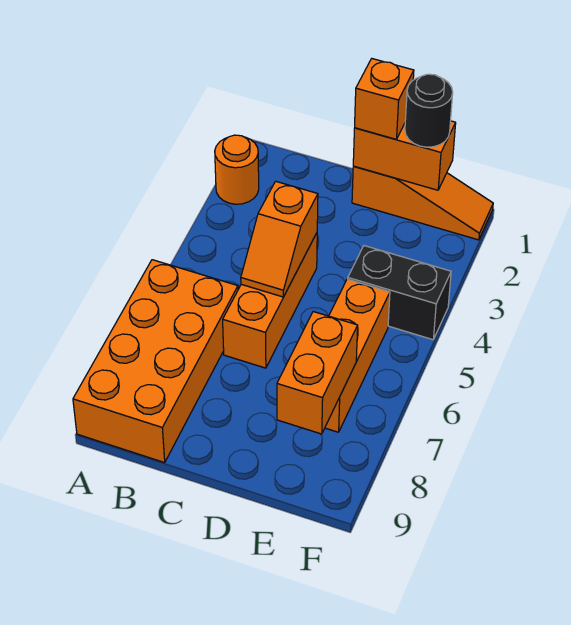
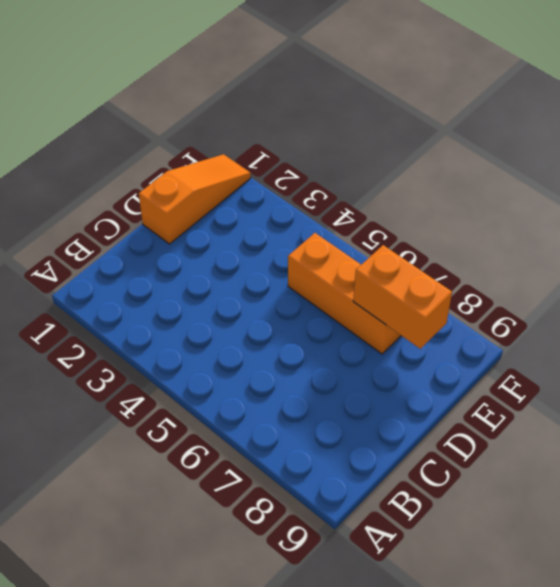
none -> orange round brick A2 level 1
none -> orange brick A6:B9 level 1

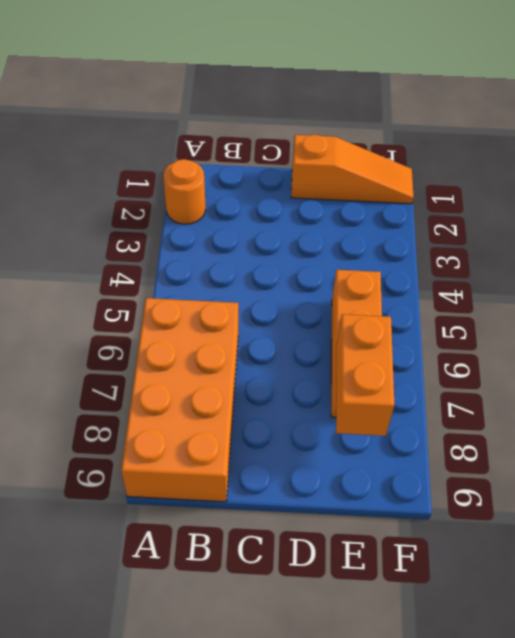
none -> orange brick C4:C6 level 1
none -> black brick E4:F4 level 1

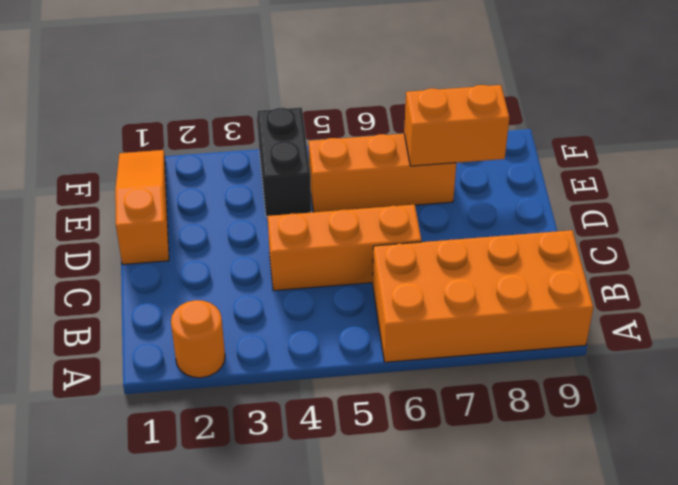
none -> orange slope C4:C5 level 2 top 4
none -> orange brick D1:E1 level 2

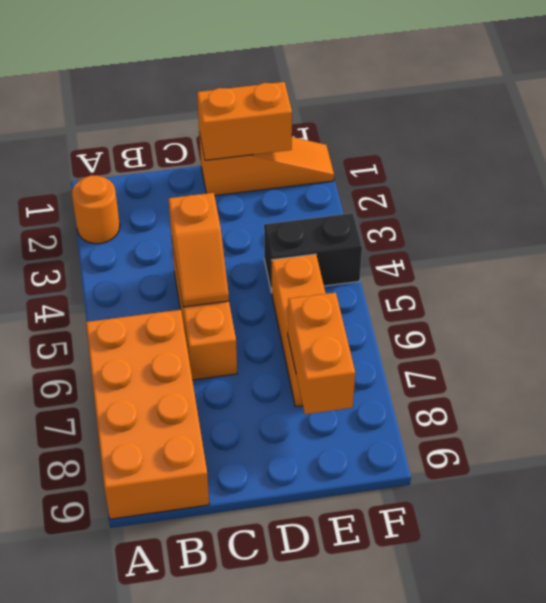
none -> orange brick D1 level 3
none -> black round brick E1 level 3

